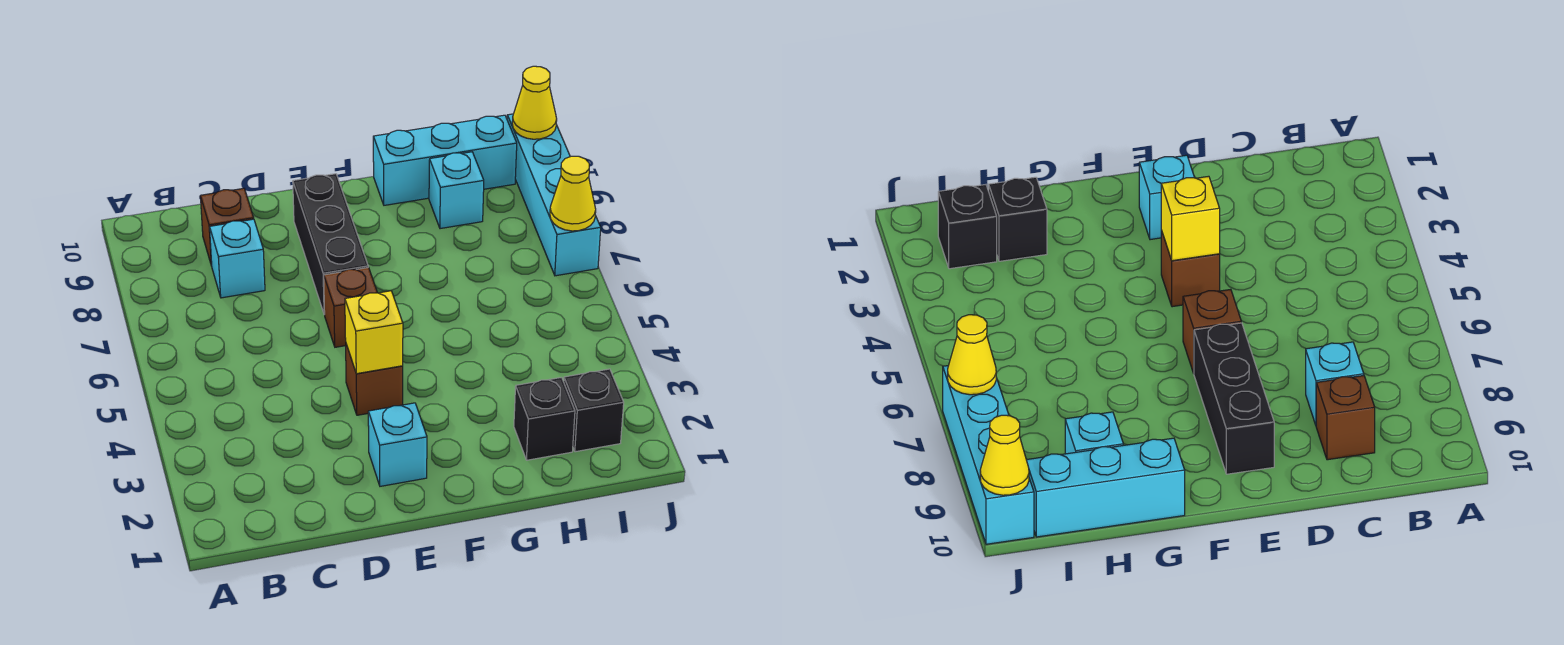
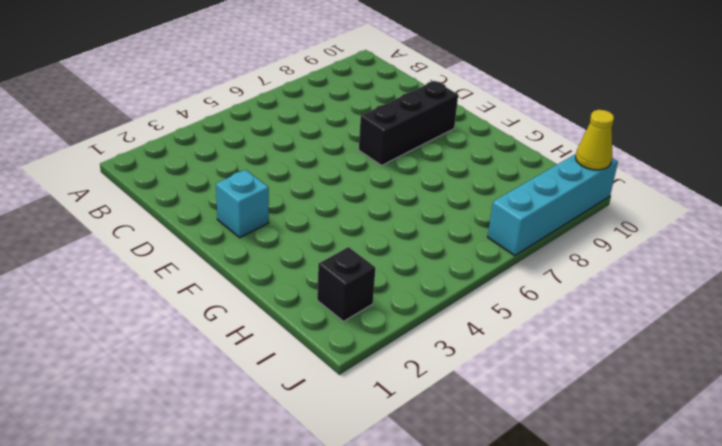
none -> cyan brick C8 level 1
none -> brown brick C9 level 1
none -> brown brick E4 level 1

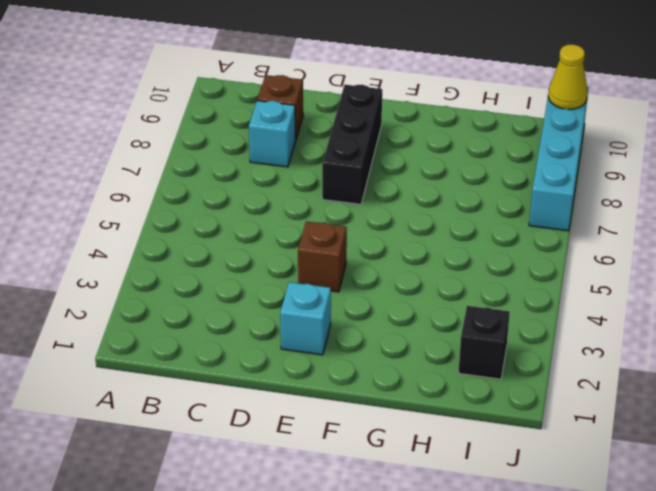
none -> brown brick E6 level 1
none -> cyan brick G10:I10 level 1
none -> black brick H2 level 1

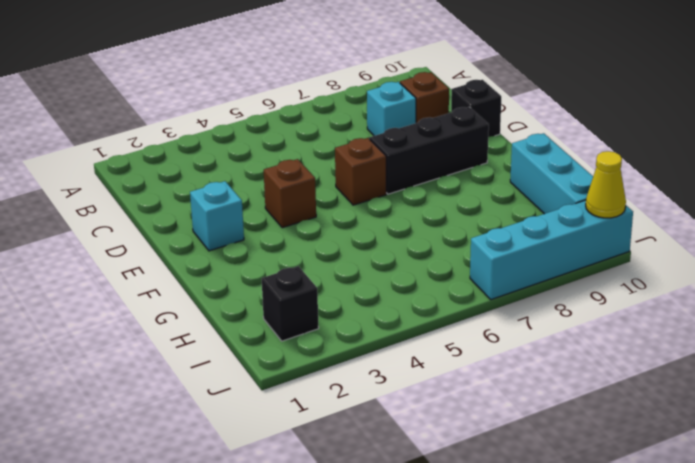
black brick D10 level 1 -> black brick H2 level 1
none -> cyan brick H9 level 1
none -> yellow brick E4 level 2
none -> yellow cone J7 level 2

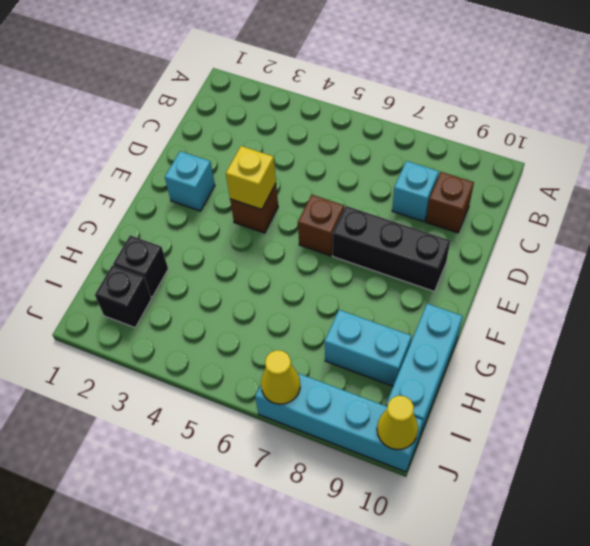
cyan brick H8:H9 level 1 -> cyan brick H9 level 1

